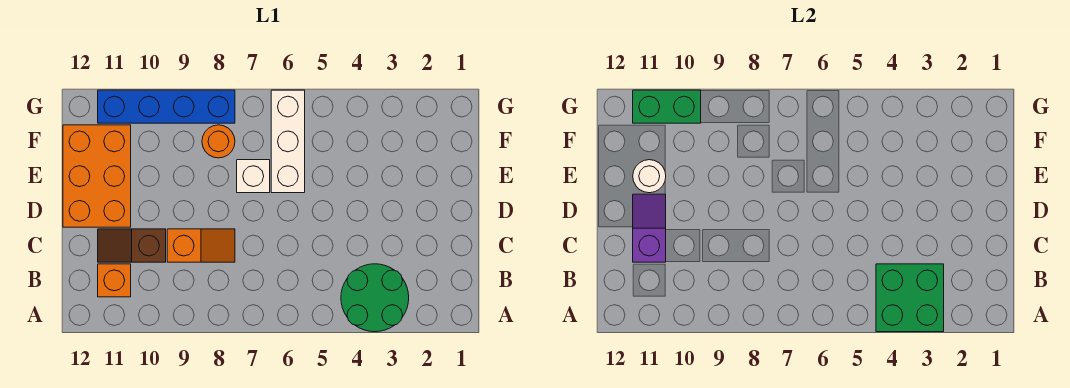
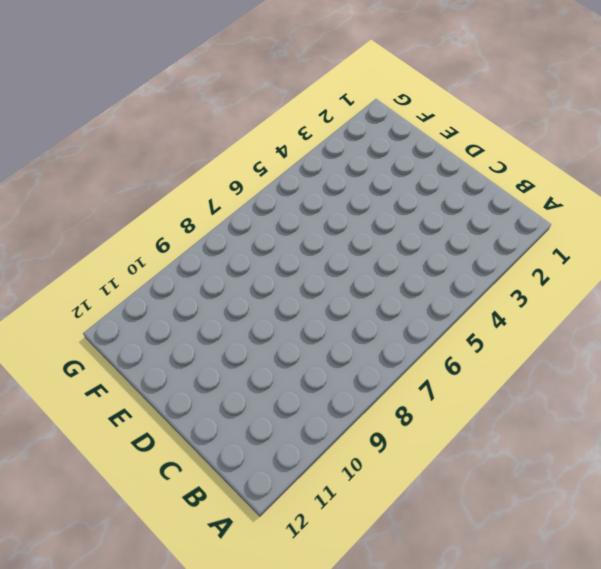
none -> green round brick A3:B4 level 1
none -> orange brick B11 level 1
none -> orange slope C8:C9 level 1 top 9

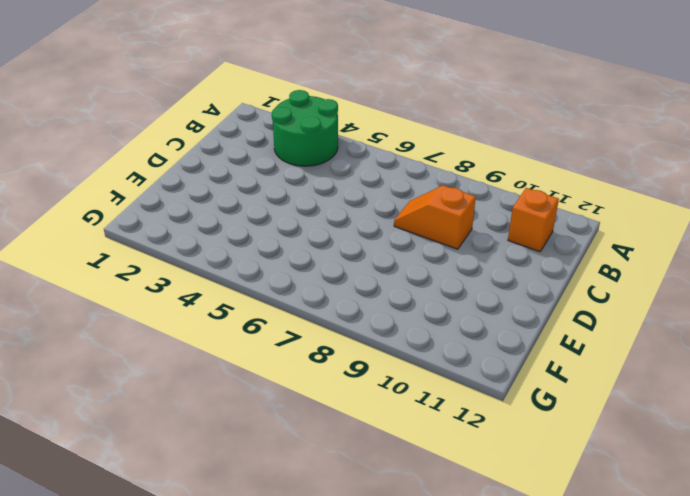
none -> brown slope C10:C11 level 1 top 10
none -> orange brick D11:F12 level 1
none -> white brick E6:G6 level 1

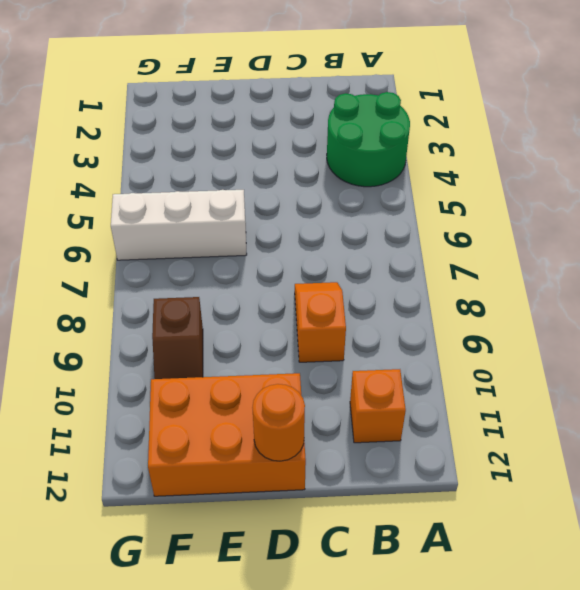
orange round brick D12 level 2 -> orange round brick F8 level 1
brown slope F9:F10 level 1 top 9 -> brown slope C10:C11 level 1 top 10
none -> white brick E7 level 1
none -> blue brick G8:G11 level 1
none -> green brick A3:B4 level 2

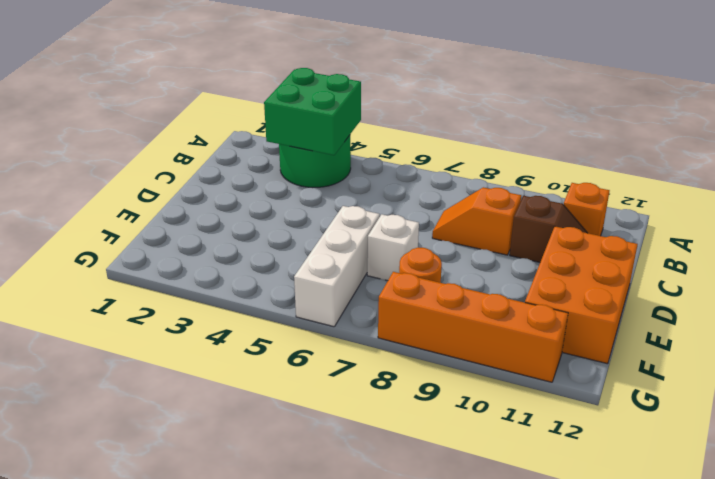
orange brick G8:G11 level 1 -> blue brick G8:G11 level 1
none -> purple slope C11:D11 level 2 top C
none -> white round brick E11 level 2
none -> green brick G10:G11 level 2

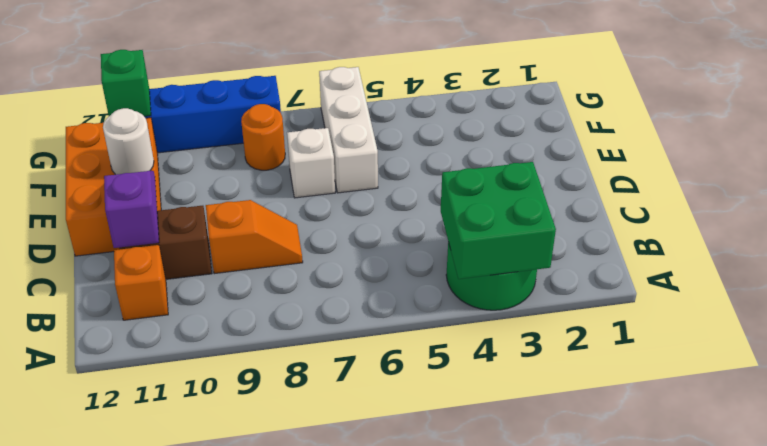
green brick G11 level 2 -> green brick G10:G11 level 2

